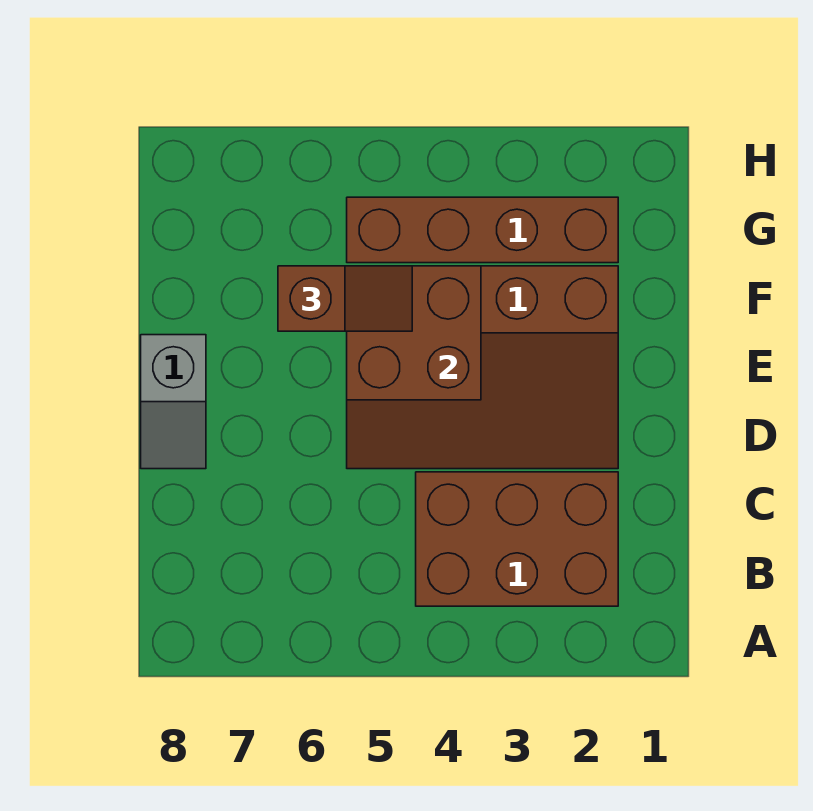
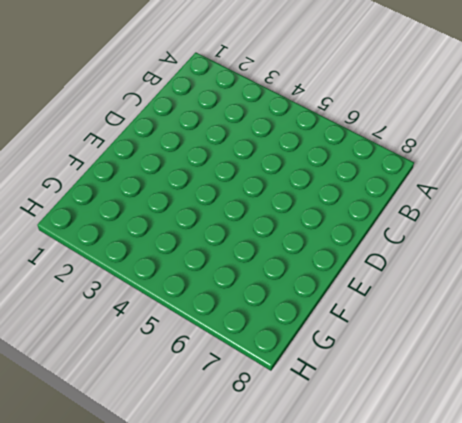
none -> brown brick B2:C4 level 1
none -> brown slope D2:F5 level 1 top F

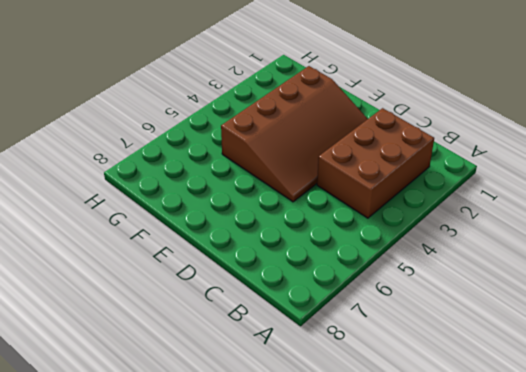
none -> grey slope D8:E8 level 1 top E
none -> brown brick G2:G5 level 1

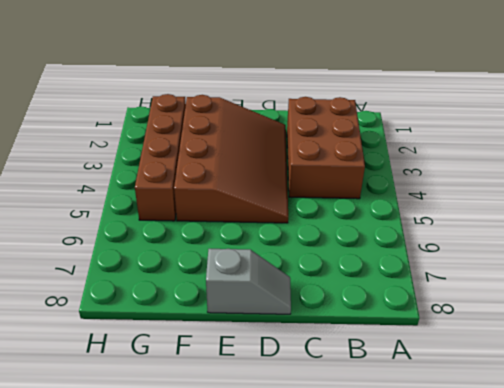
none -> brown brick E4:F5 level 2
none -> brown slope F5:F6 level 3 top 6

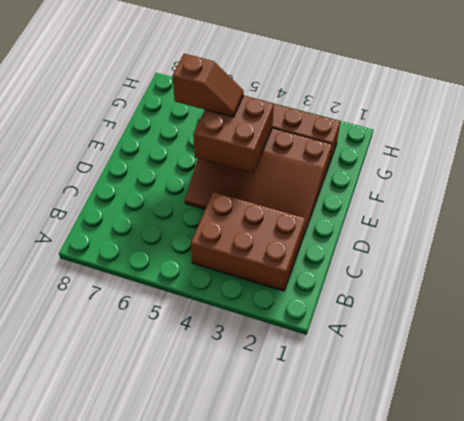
none -> grey slope D8:E8 level 1 top E

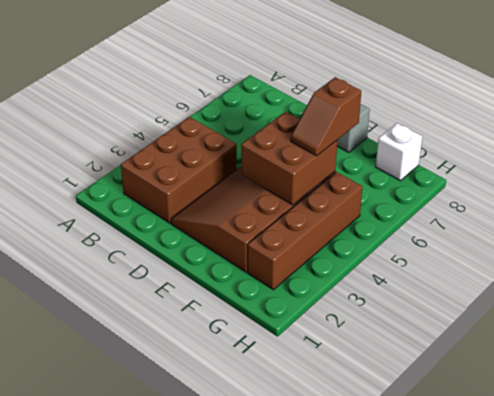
white brick G8 level 1 -> none

